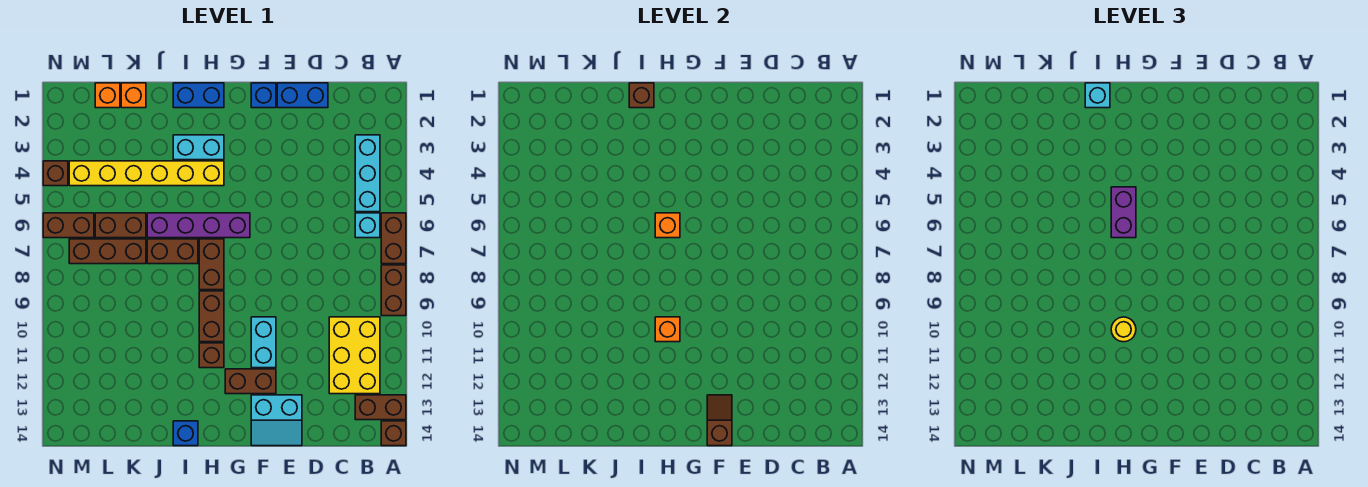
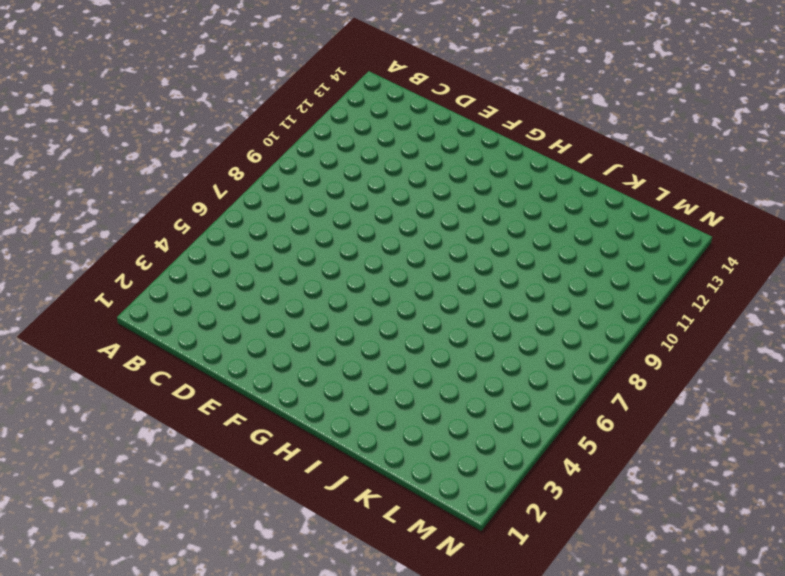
none -> brown brick A6:A7 level 1
none -> brown brick A8:A9 level 1
none -> brown brick A13:B13 level 1
none -> brown brick A14 level 1

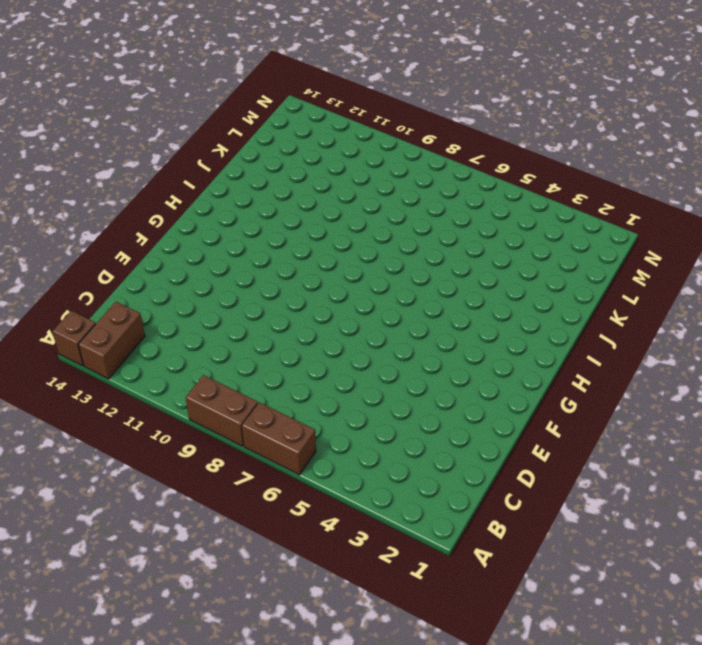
none -> cyan brick B3:B5 level 1
none -> cyan brick B6 level 1
none -> yellow brick B10:C12 level 1
none -> blue brick D1:E1 level 1

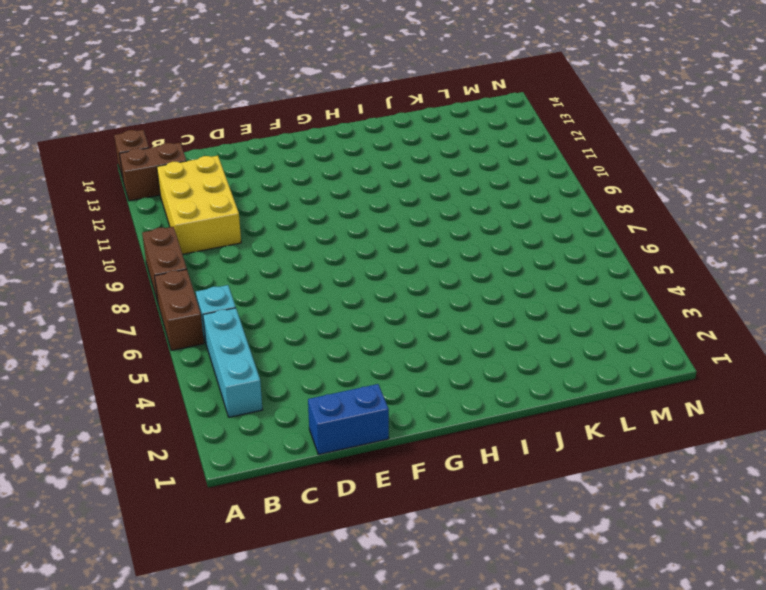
none -> cyan slope E13:F14 level 1 top 13
none -> blue brick F1 level 1
none -> cyan brick F10:F11 level 1
none -> brown brick F12:G12 level 1

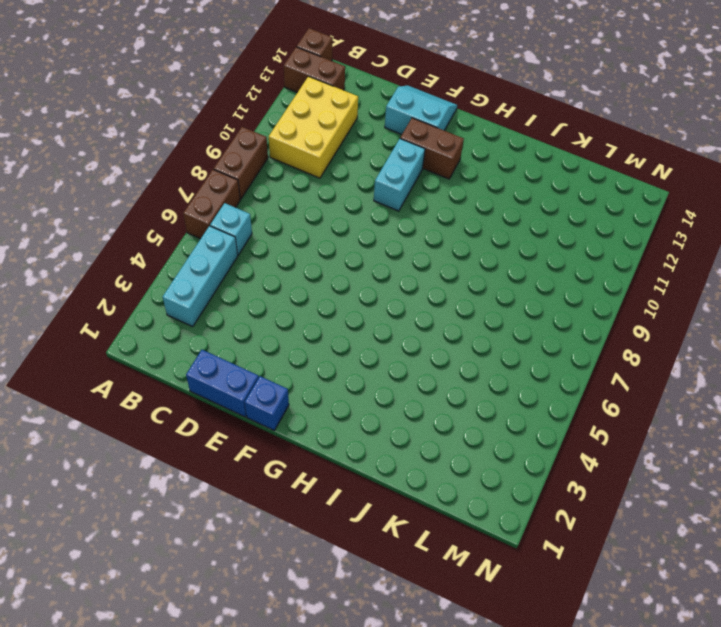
none -> purple brick G6:J6 level 1
none -> blue brick H1:I1 level 1
none -> cyan brick H3:I3 level 1
none -> yellow brick H4:M4 level 1

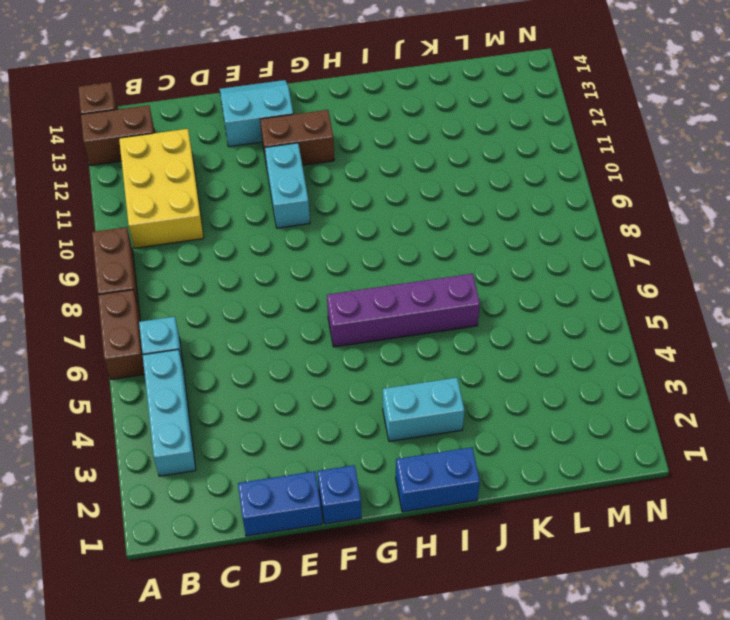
none -> yellow brick H4:M4 level 1
none -> brown brick H7:H8 level 1
none -> brown brick H9:H10 level 1
none -> brown brick H11 level 1

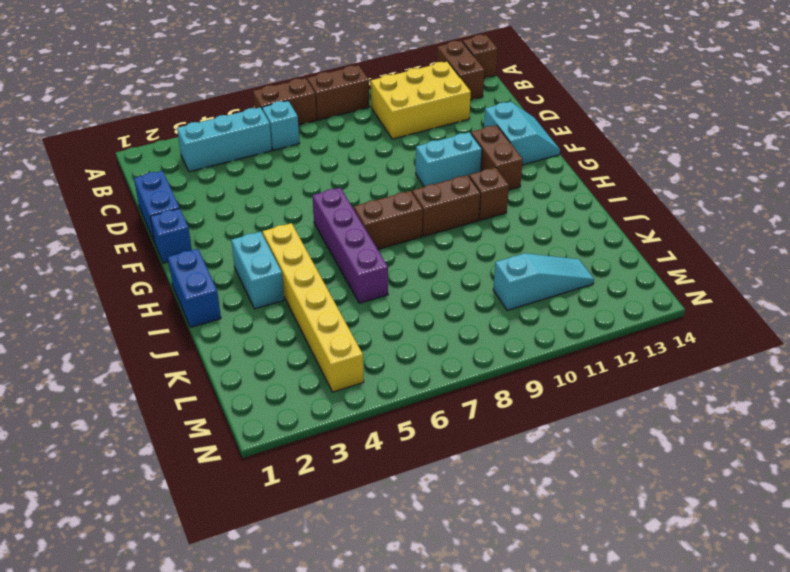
cyan slope L10:L12 level 1 top 10 -> none
none -> brown brick I7:J7 level 1
none -> blue brick I14 level 1
none -> orange brick K1 level 1
none -> brown brick K6:L6 level 1

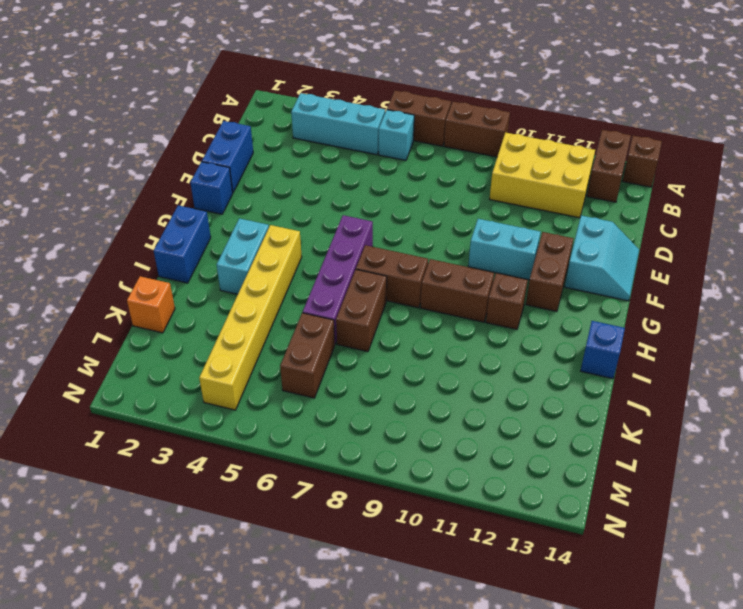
none -> brown brick K7:M7 level 1
none -> orange brick L1 level 1
none -> brown brick M6:N6 level 1
none -> brown brick N4 level 1

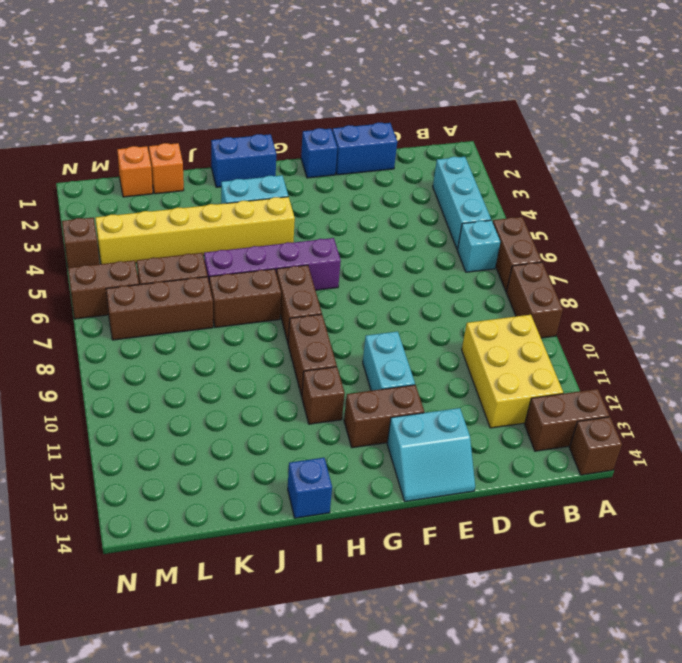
none -> brown slope F13:F14 level 2 top 14
none -> orange brick H6 level 2
none -> orange brick H10 level 2
none -> brown brick I1 level 2

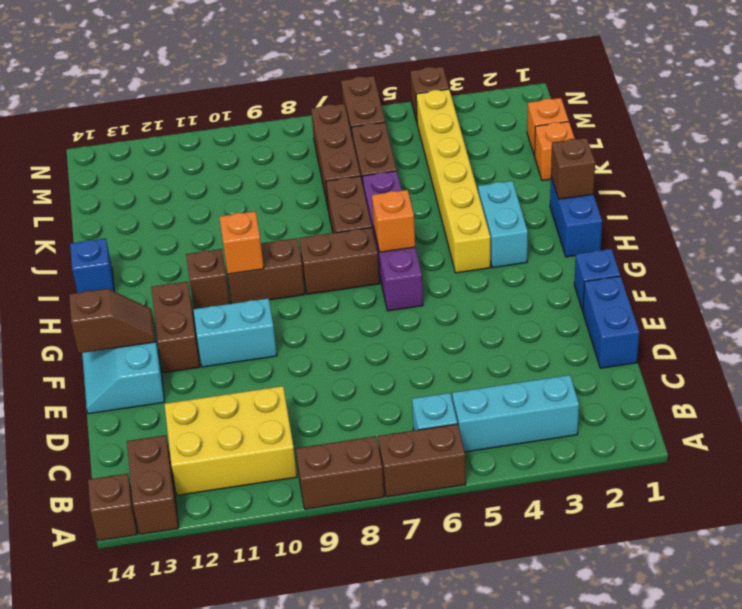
none -> purple brick H5:H6 level 3
none -> yellow round brick H10 level 3
none -> cyan brick I1 level 3

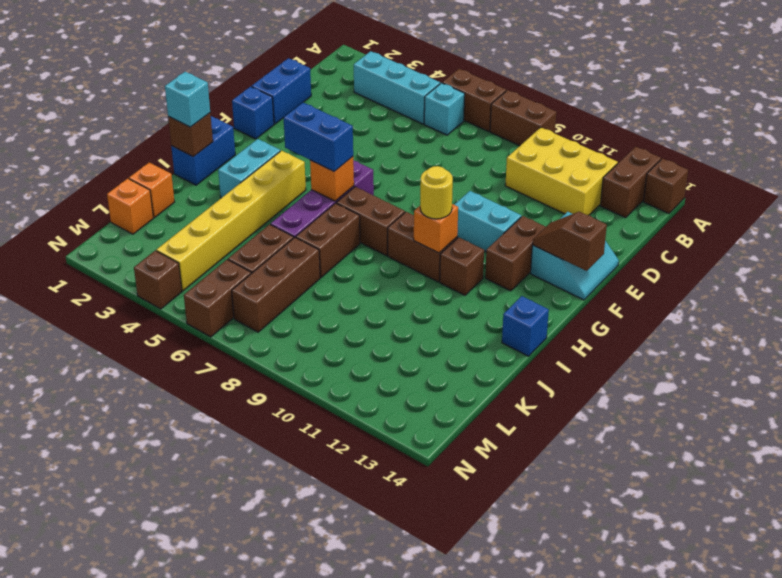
blue brick H5:H6 level 3 -> purple brick H5:H6 level 3

